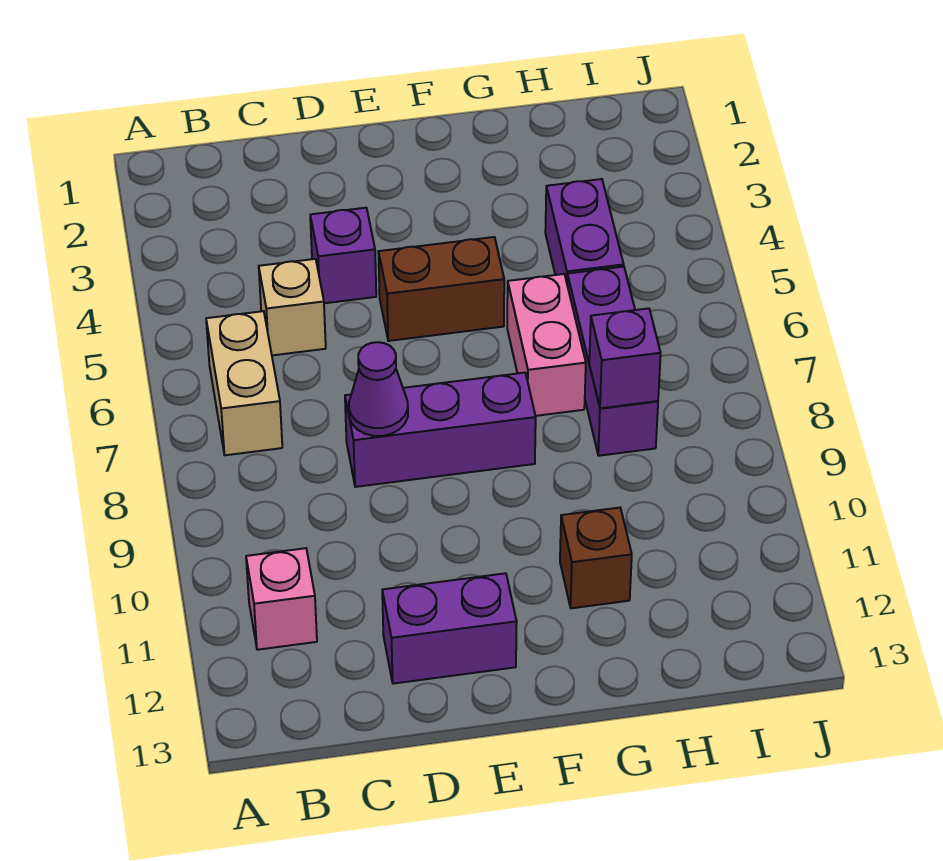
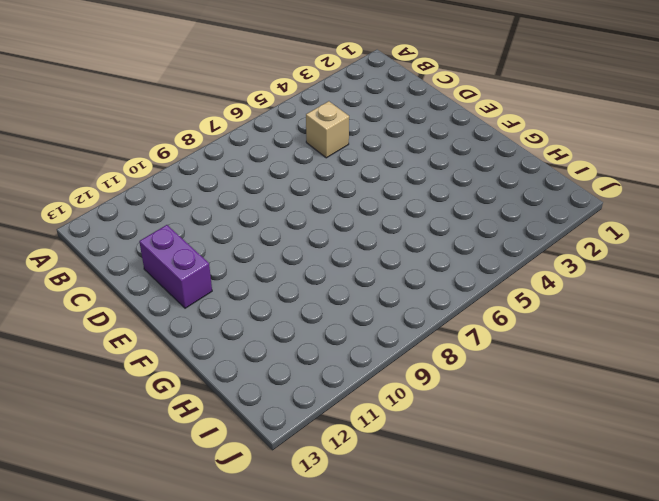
none -> tan brick B6:B7 level 1
none -> pink brick B11 level 1
none -> purple brick D4 level 1

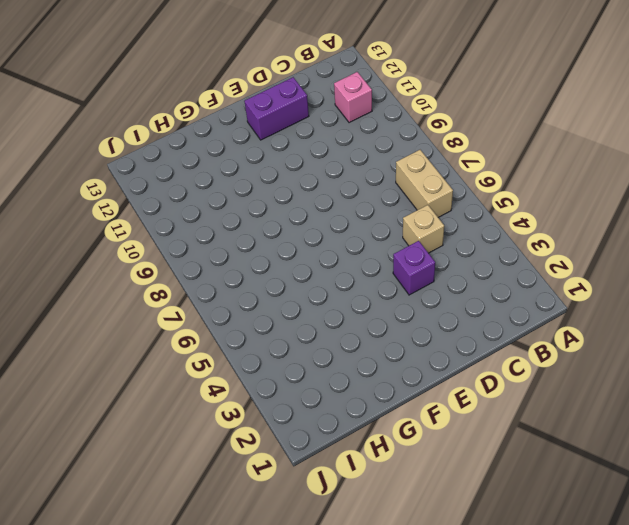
none -> purple brick D8:F8 level 1
none -> brown brick E5:F5 level 1
none -> pink brick G6:G7 level 1

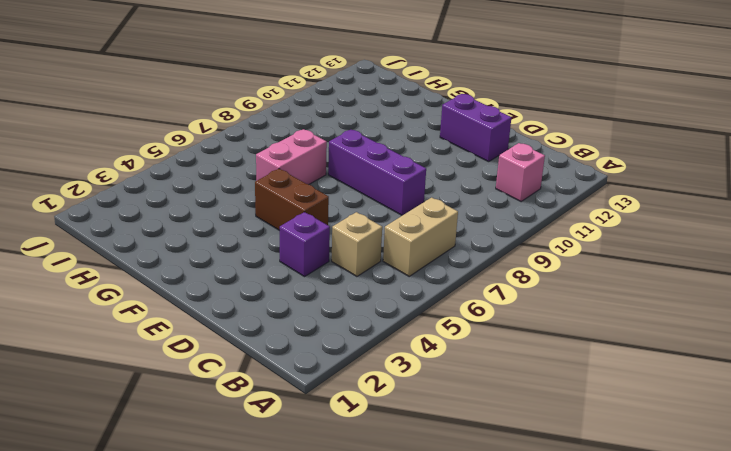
none -> brown brick G11 level 1
none -> purple brick H4:H5 level 1
none -> purple brick H6:H8 level 1

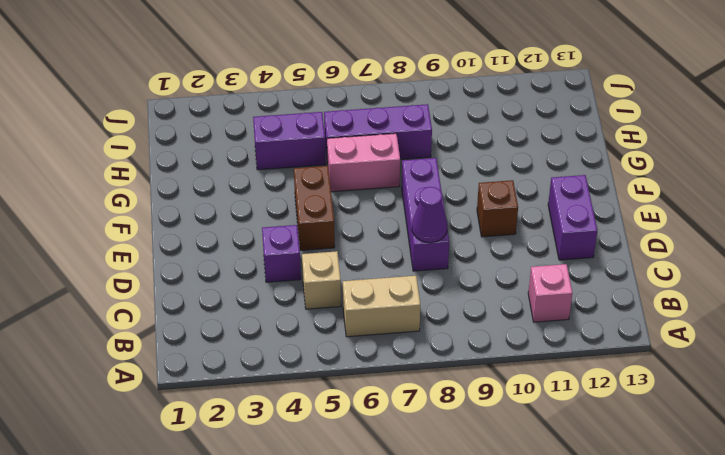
brown brick E10 level 1 -> brown brick G11 level 1
none -> purple brick H8 level 2

